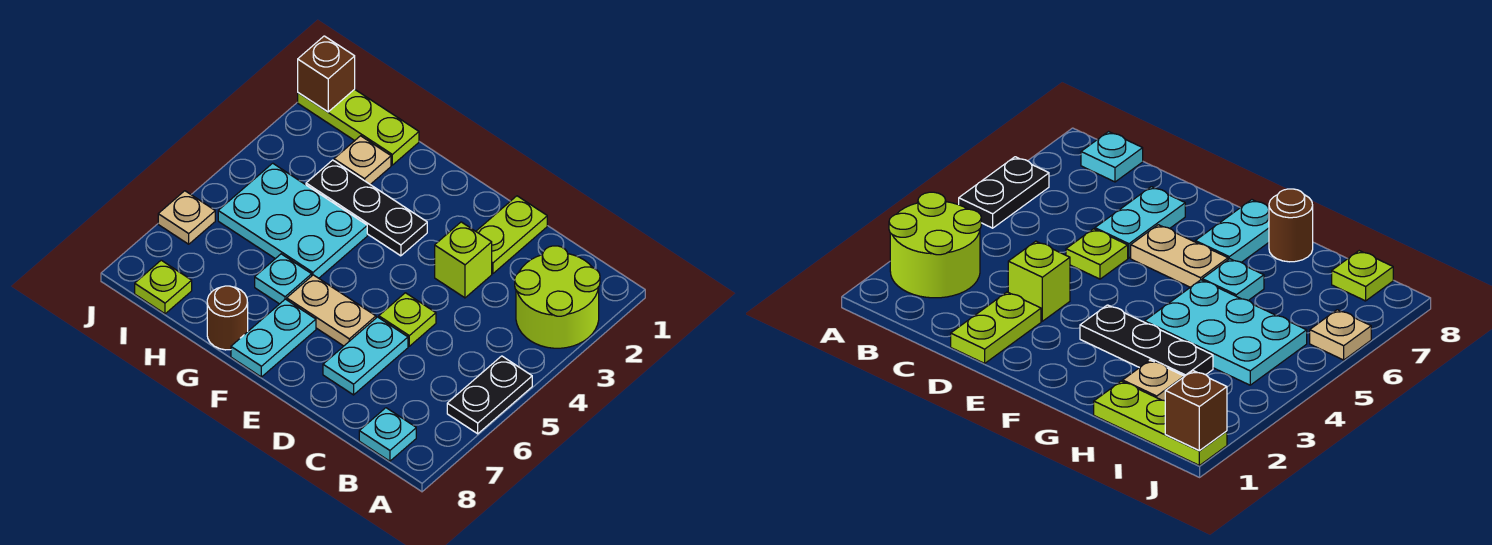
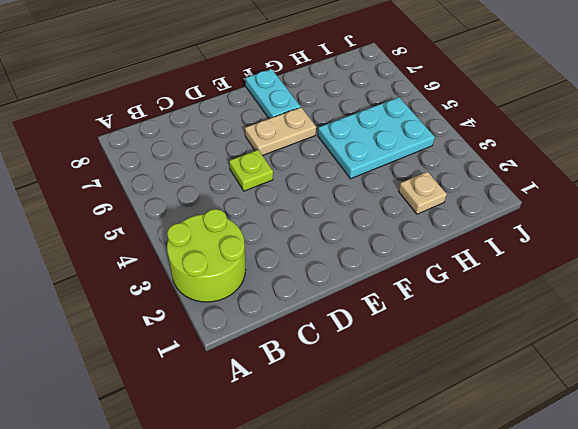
none -> black plate A5:A6 level 1
none -> cyan plate B8 level 1
none -> lime plate D1:D2 level 1

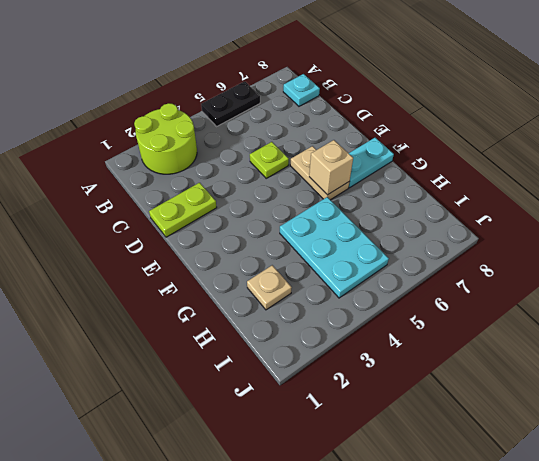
tan brick F6 level 2 -> none
none -> lime brick D3 level 1
none -> cyan plate D6:D7 level 1
none -> black plate F3:H3 level 1

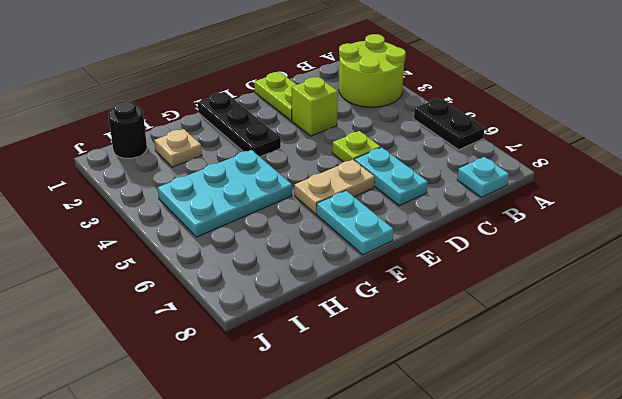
black plate F1:F3 level 1 -> black plate F3:H3 level 1
black round brick I1 level 1 -> lime plate H1:J1 level 1
none -> cyan plate G6 level 1
none -> brown round brick G8 level 1
none -> lime plate I8 level 1

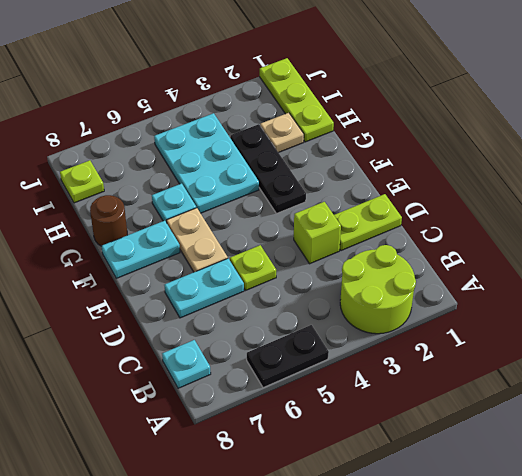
none -> tan plate J6 level 1
none -> brown brick J1 level 2

